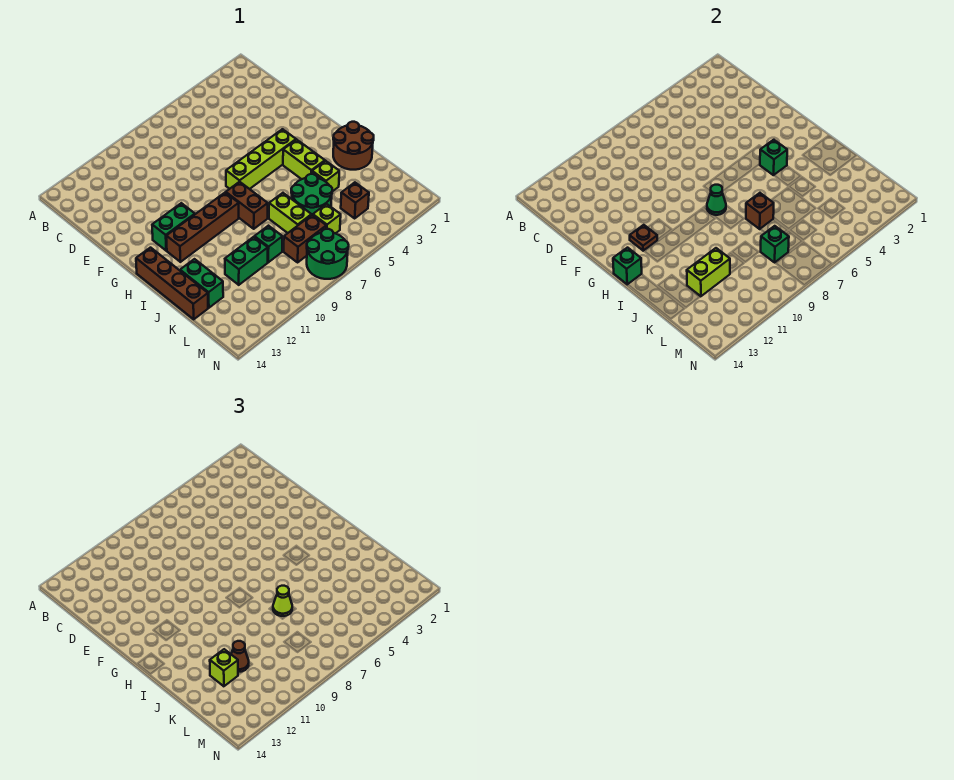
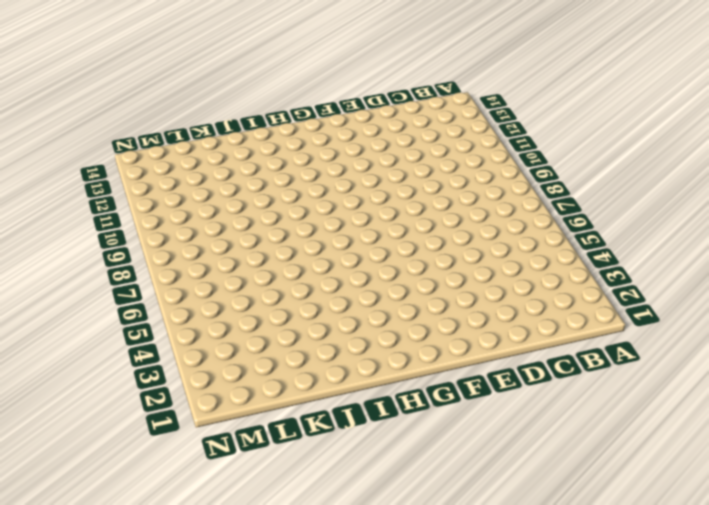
none -> lime brick G4:G7 level 1
none -> green brick G11:G12 level 1
none -> lime brick H4:I4 level 1

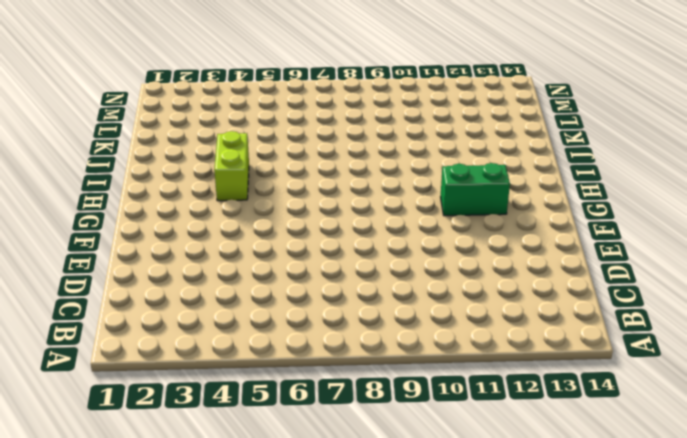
none -> lime brick G4:G7 level 1
none -> brown brick H8:I8 level 1
none -> brown brick H9:H12 level 1

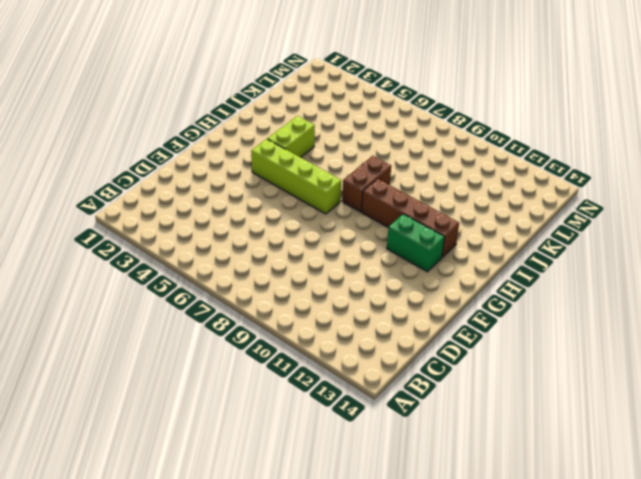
none -> brown brick H14:K14 level 1
none -> brown round brick I1:J2 level 1
none -> lime brick J4 level 1

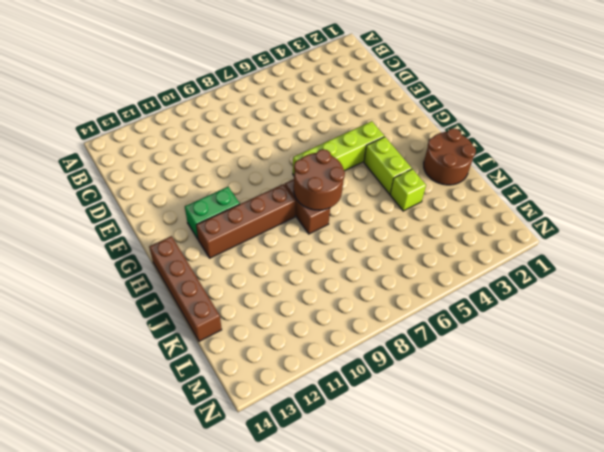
brown round brick H7:I8 level 2 -> green cone H8 level 2
none -> green round brick J5:K6 level 1
none -> lime brick J7:K7 level 1
none -> green brick J13:K13 level 1

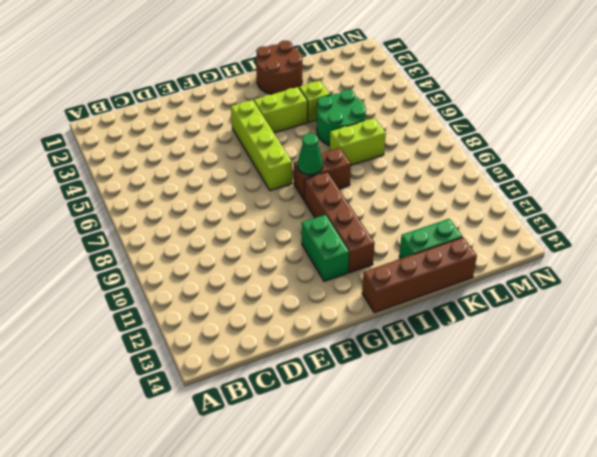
none -> green brick K9 level 1
none -> green brick K10:K11 level 1
none -> brown brick L4 level 1

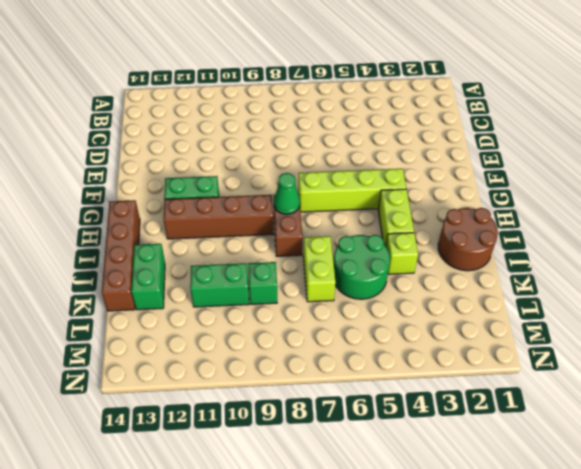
none -> brown brick L4 level 1
none -> lime brick L6 level 1
none -> brown brick L7:L8 level 1

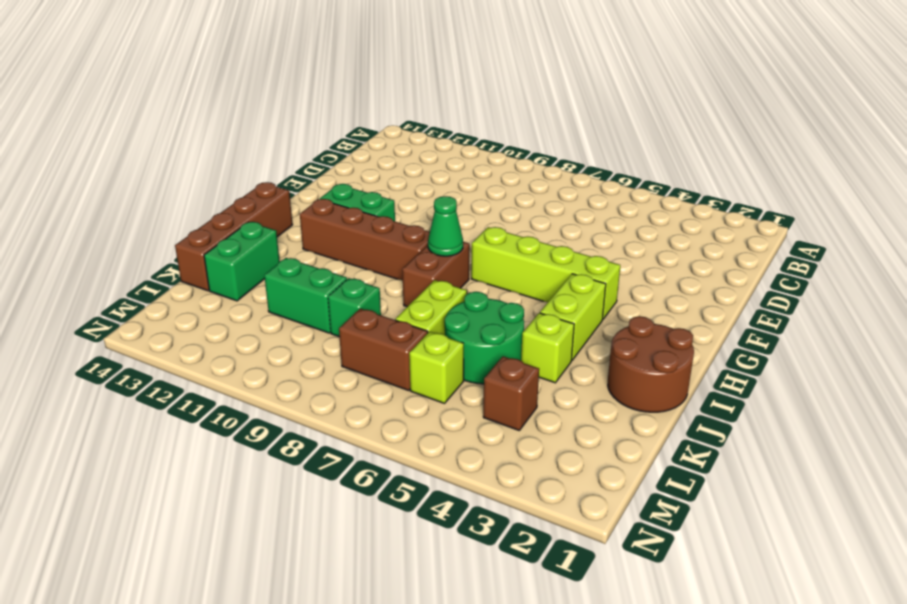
none -> green round brick M7:N8 level 1
none -> brown plate G12 level 2
none -> green brick H4 level 2

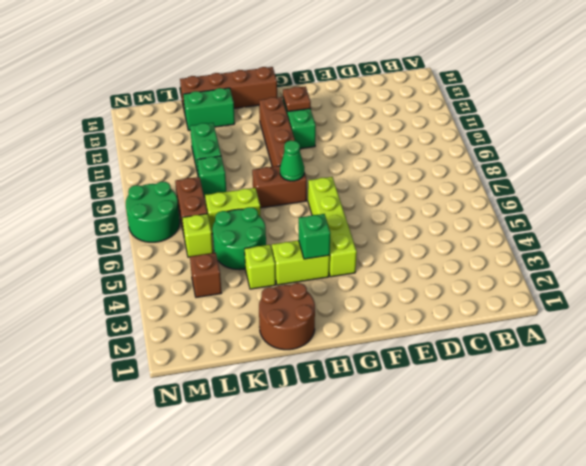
none -> green brick H14 level 2
none -> brown brick J7 level 2
none -> lime brick K11:K12 level 2

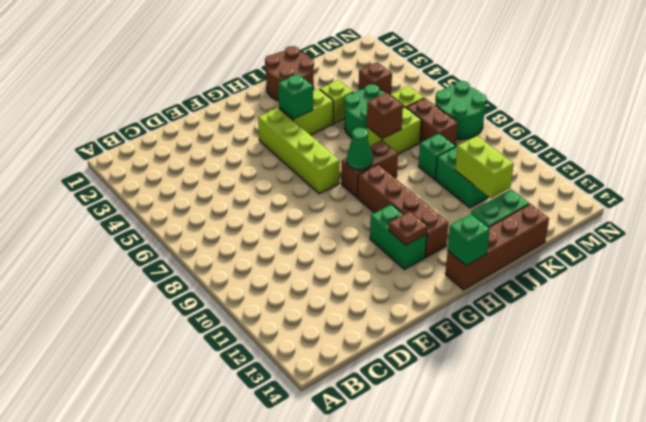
none -> green brick L8 level 2
none -> lime cone J7 level 3
none -> brown cone K11 level 3

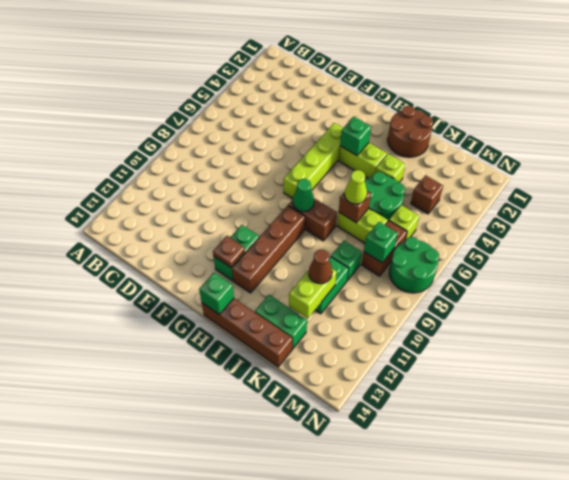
none -> lime brick K12 level 3

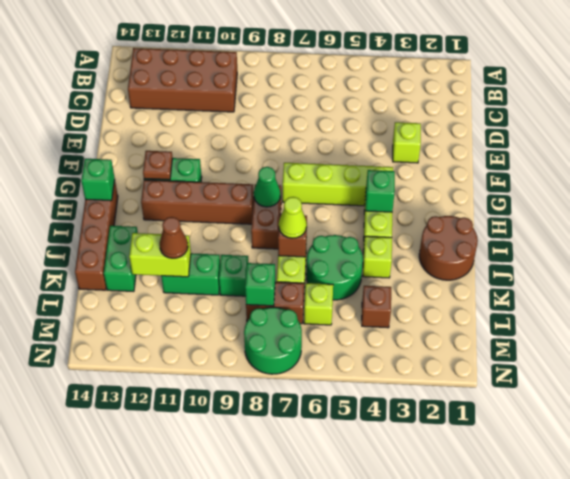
brown brick B10:C13 level 1 -> none
lime brick E3 level 1 -> lime brick K12 level 3

